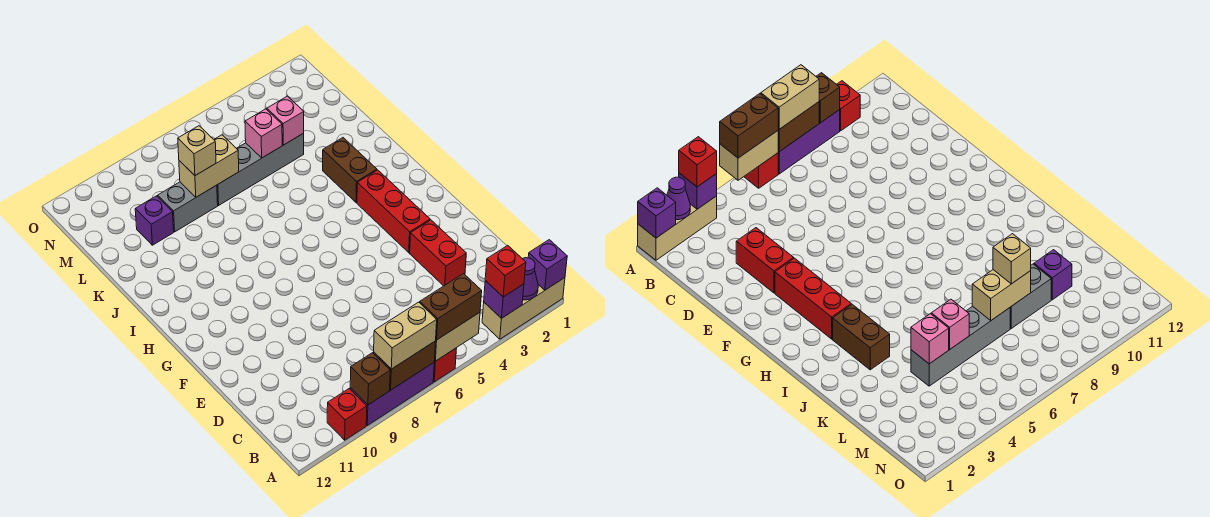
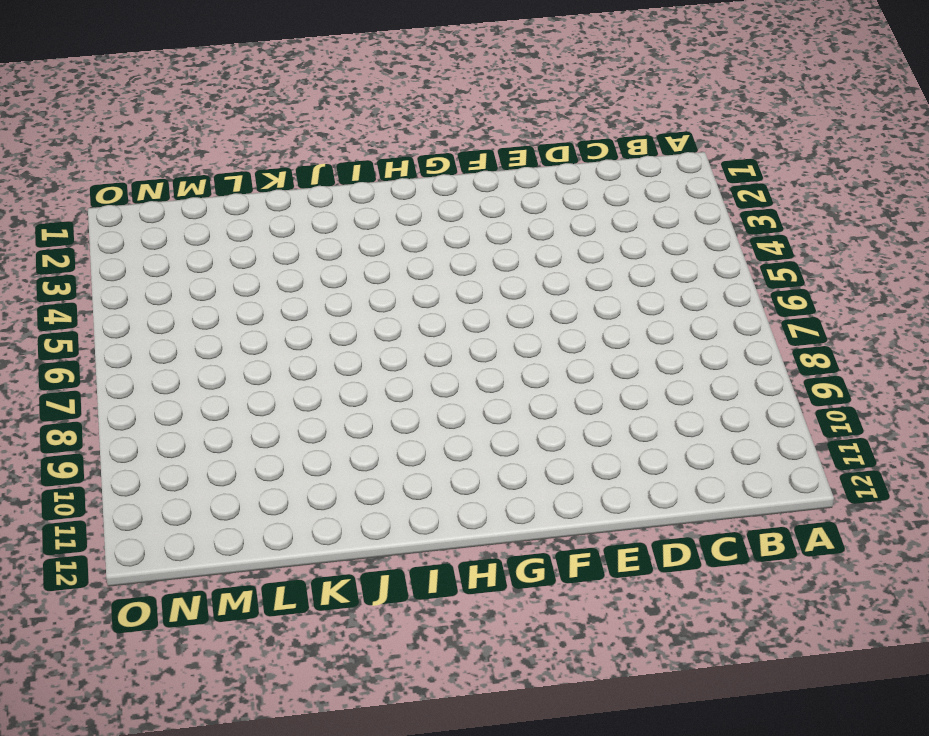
none -> tan brick A1:A3 level 1
none -> red brick A6 level 1
none -> purple brick A7:A9 level 1

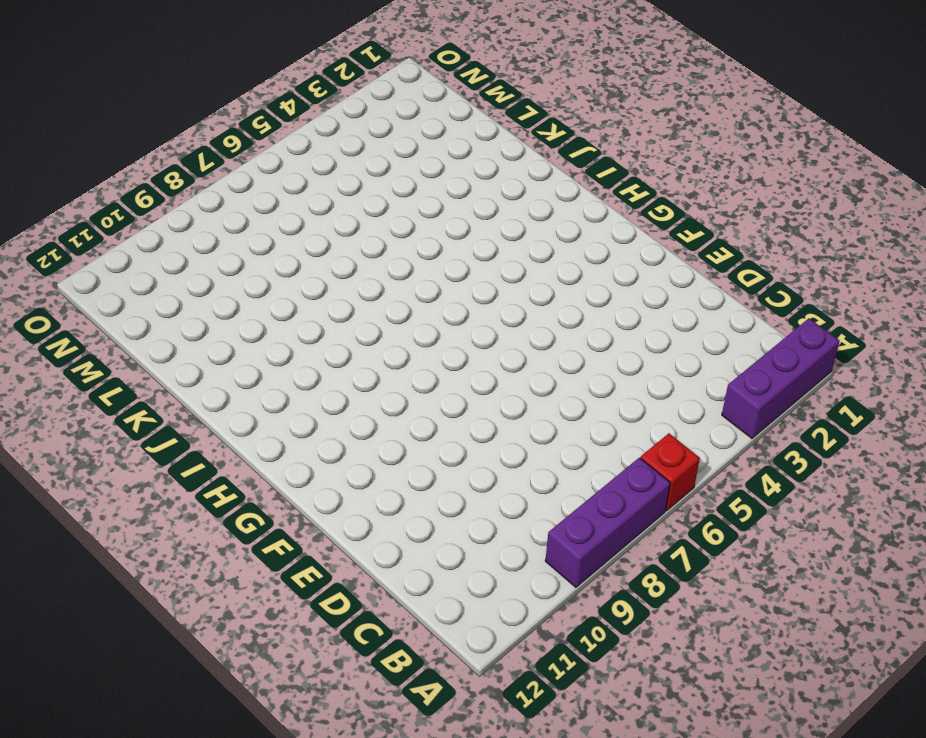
purple brick A1:A3 level 1 -> tan brick A1:A3 level 1
none -> red brick A10 level 1
none -> red brick D3:E3 level 1
none -> red brick F3:H3 level 1

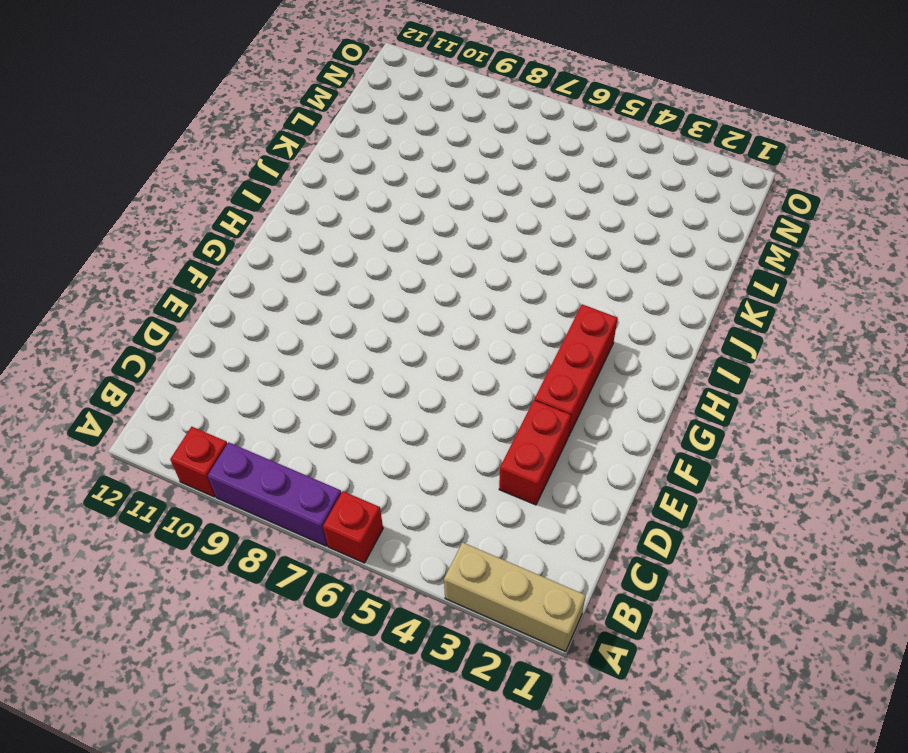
none -> brown brick I3:J3 level 1
none -> grey brick L4:L7 level 1
none -> grey brick L8:L9 level 1

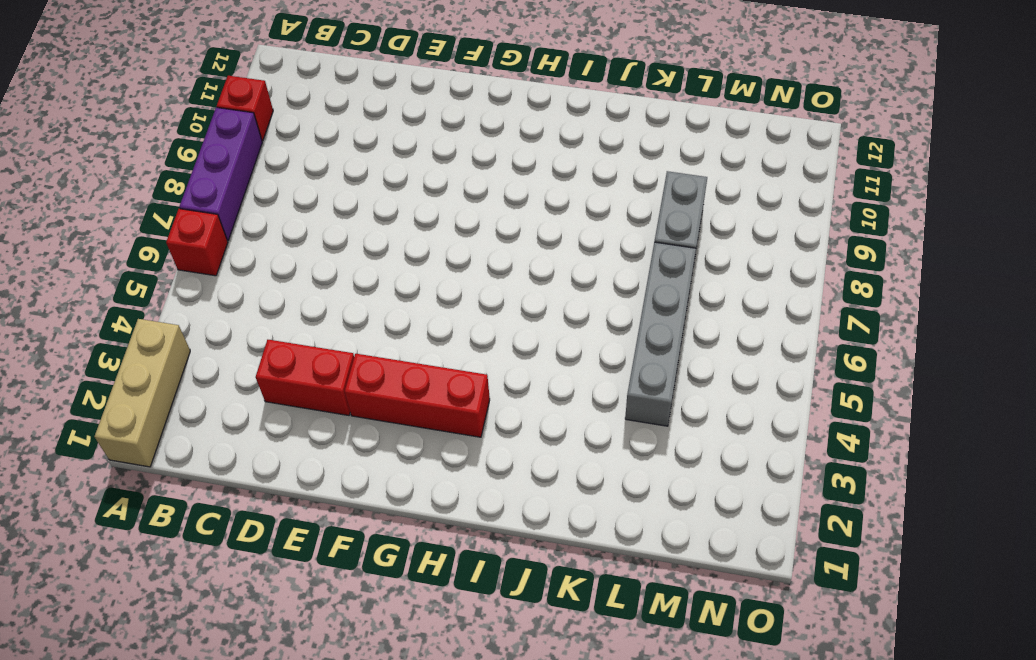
none -> brown brick I3:J3 level 1
none -> purple brick L10 level 1
none -> purple brick A1 level 2

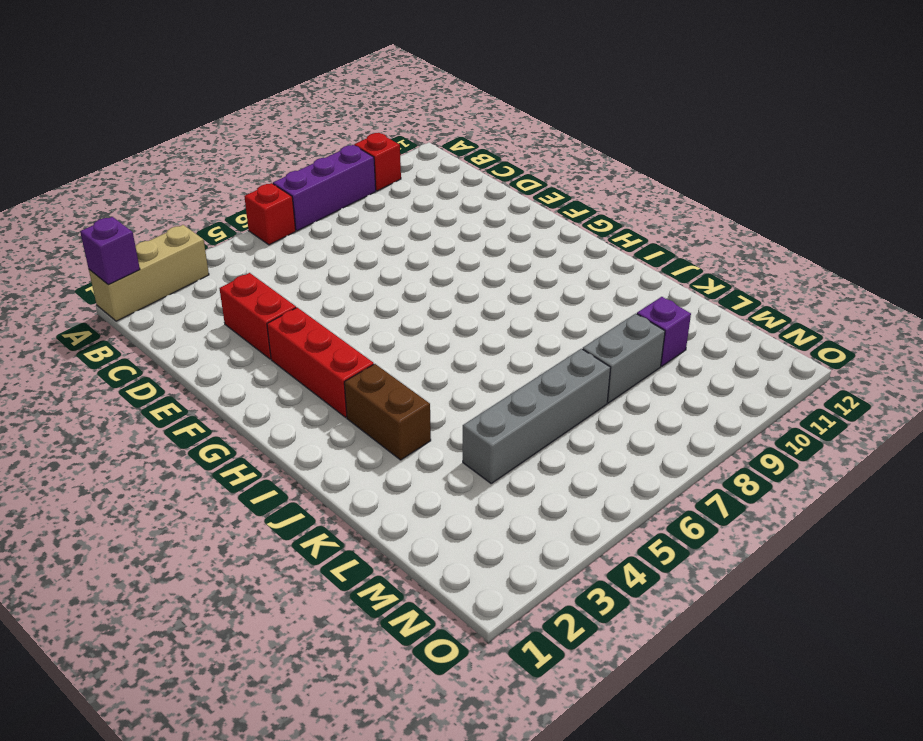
none -> purple cone A2 level 2
none -> purple brick A3 level 2
none -> tan brick A5:A6 level 2

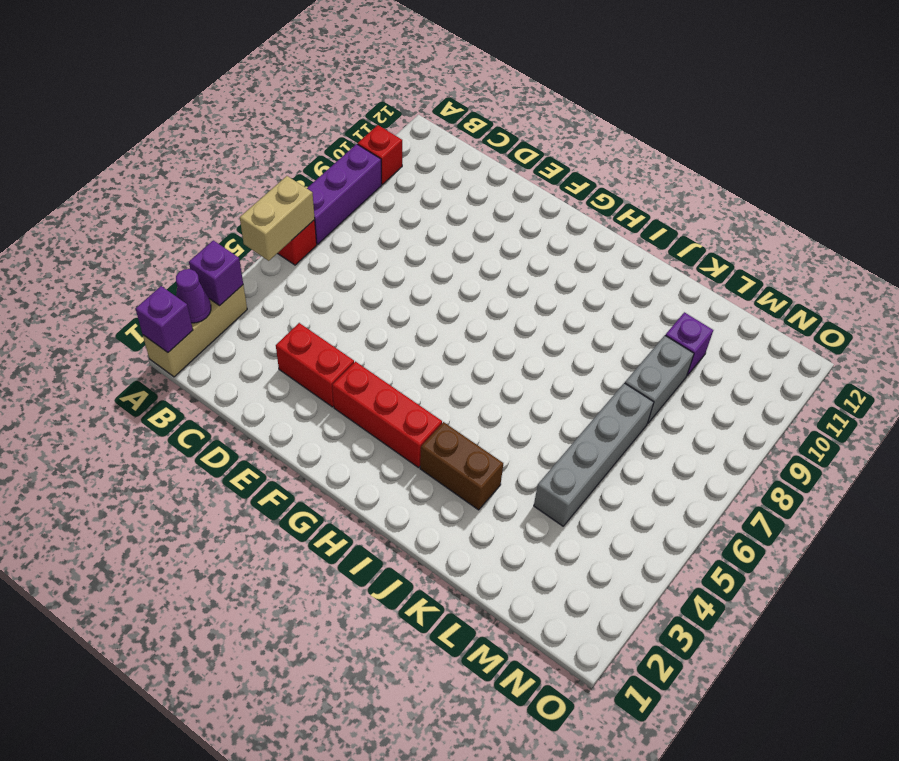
none -> brown brick A7:A8 level 2
none -> brown brick A9 level 2
none -> pink brick L4 level 2

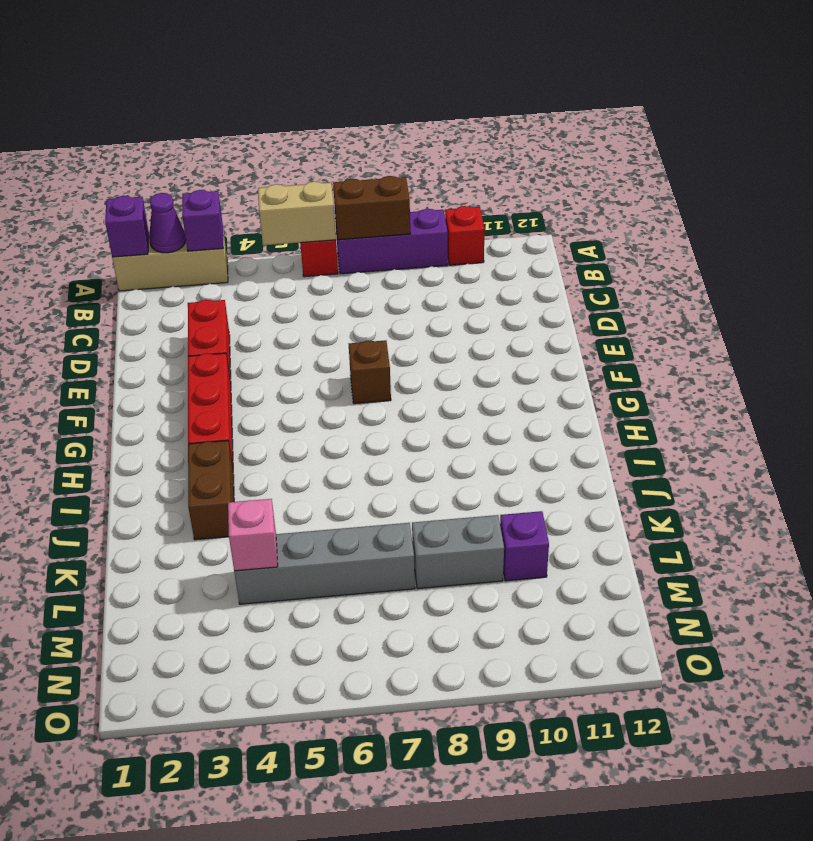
brown brick F7 level 1 -> brown brick A9 level 2
none -> pink brick L5 level 2
none -> tan brick L7:L8 level 2
none -> red brick A3 level 3

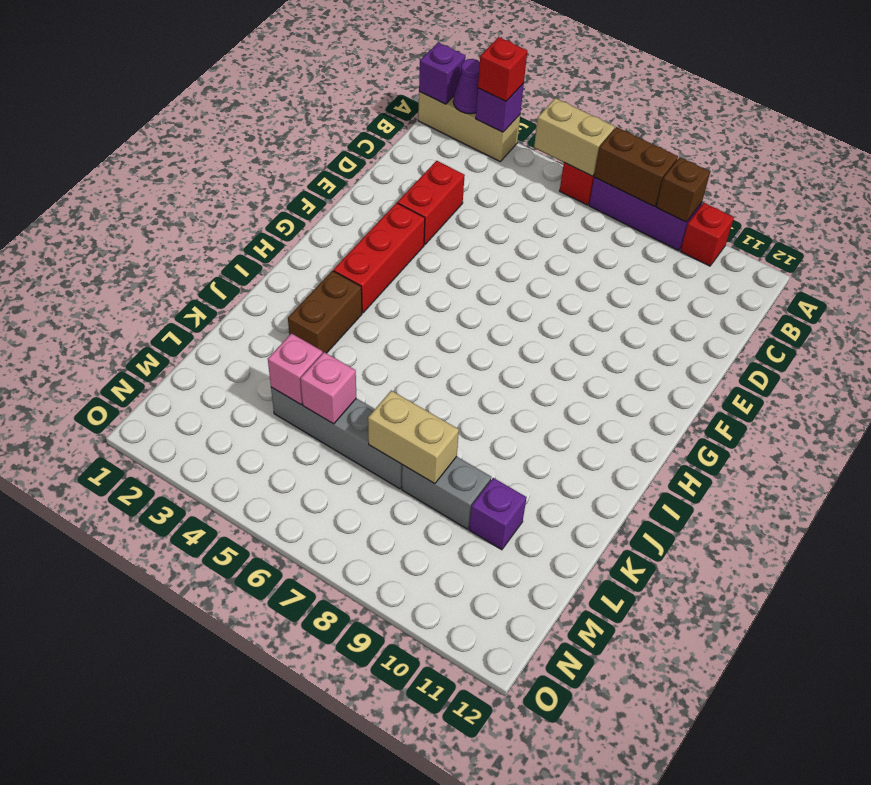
none -> brown brick A5:A6 level 3
none -> tan brick A7:A8 level 3
none -> tan brick L8 level 3

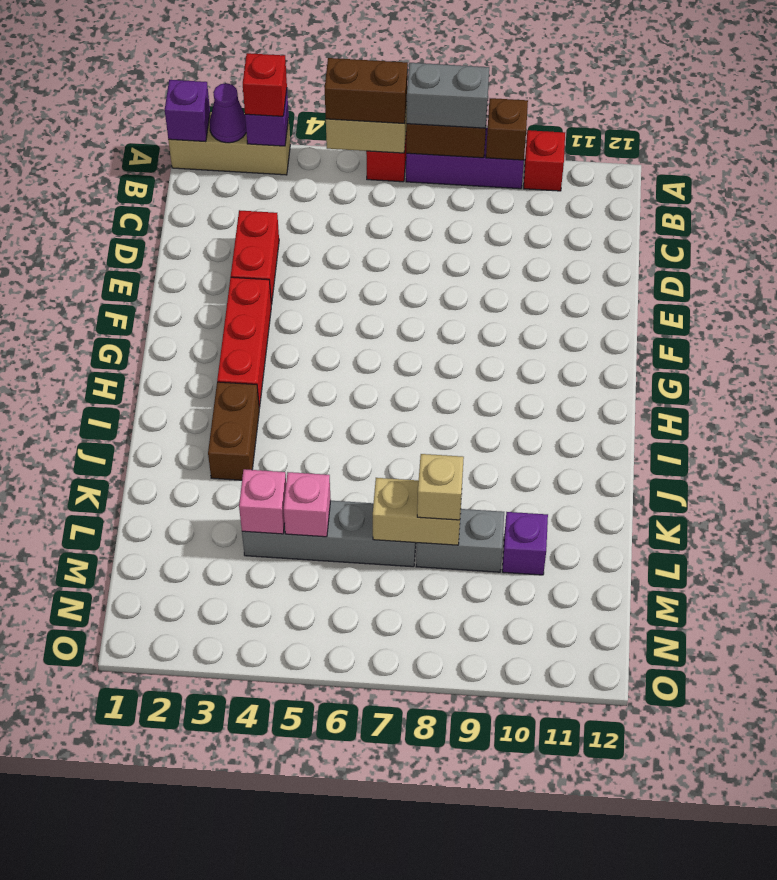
grey brick A7:A8 level 3 -> tan brick A7:A8 level 3

